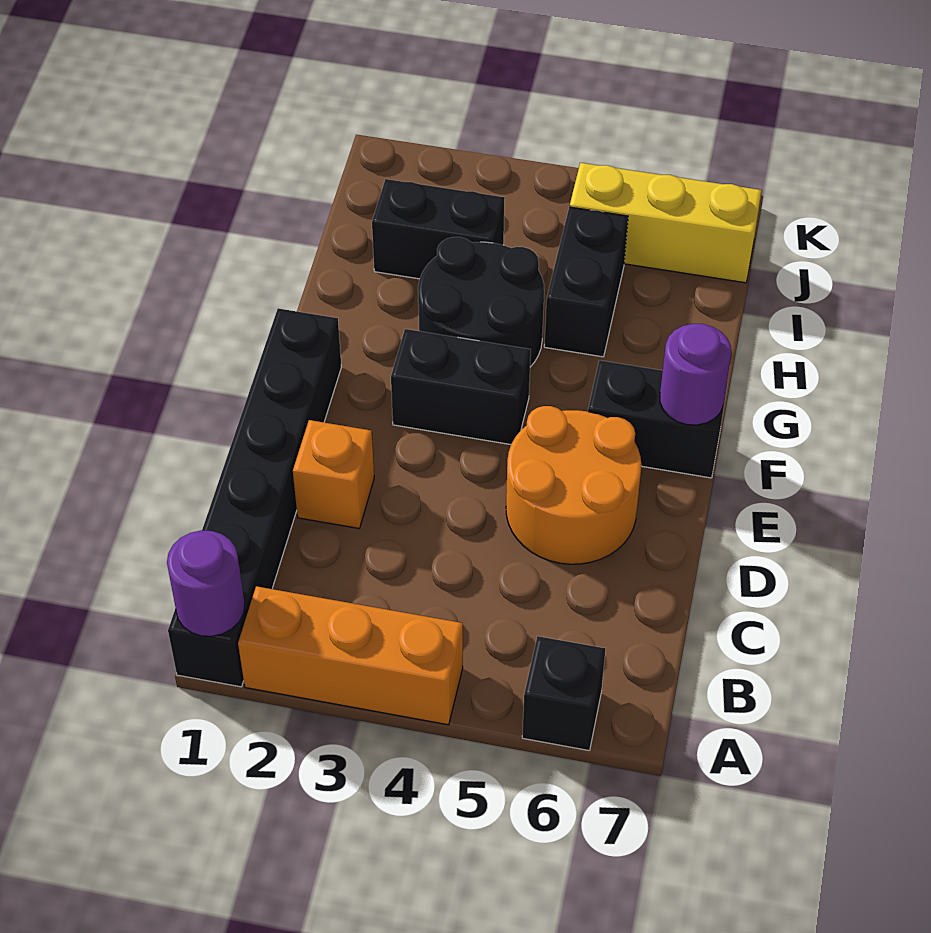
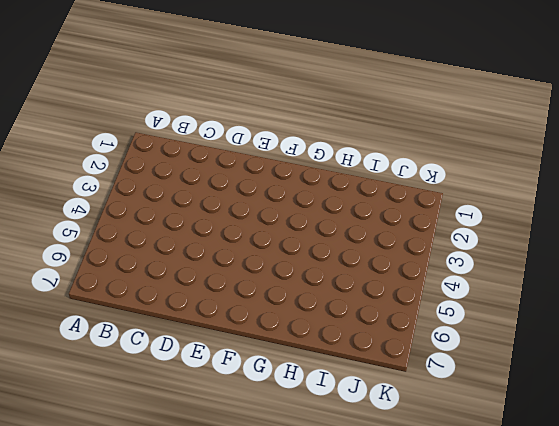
none -> black brick A1:F1 level 1
none -> orange brick A2:A4 level 1
none -> black brick A6 level 1

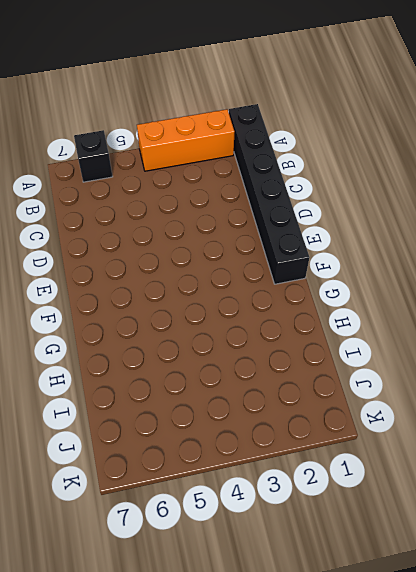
none -> orange brick D2 level 1
none -> orange round brick D5:E6 level 1
none -> black brick F3:F4 level 1

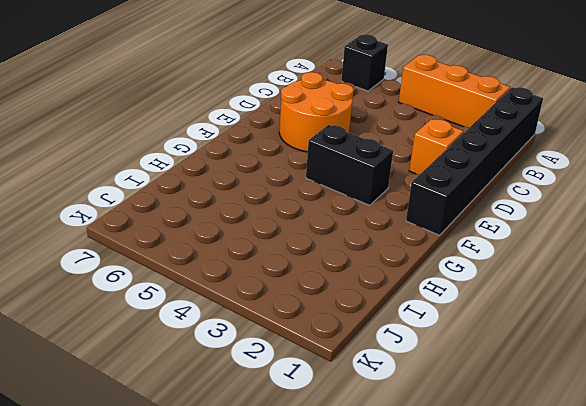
none -> black brick F6:F7 level 1
none -> black round brick G3:H4 level 1
none -> black brick H5:I5 level 1

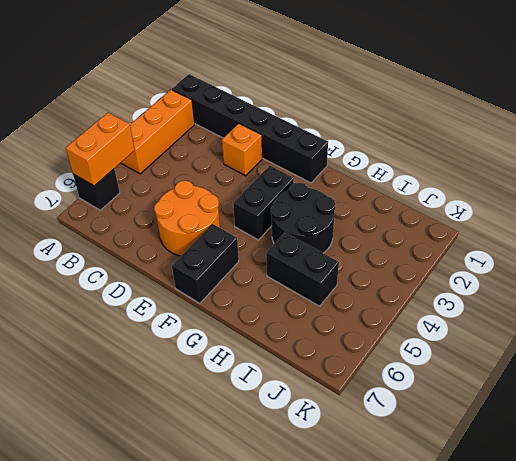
orange brick A5:A6 level 2 -> none
none -> black brick I2:I3 level 1
none -> yellow brick J5:J7 level 1
none -> purple round brick A1 level 2

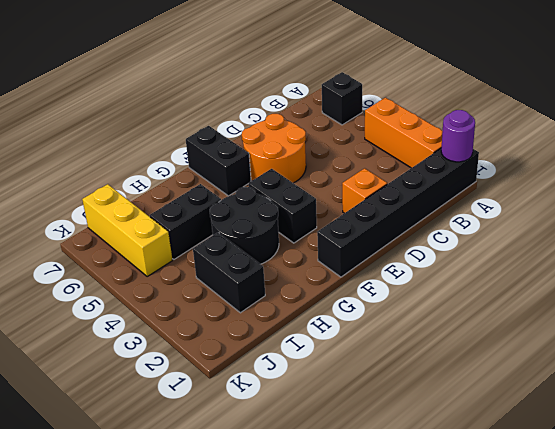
none -> purple round brick F7 level 2

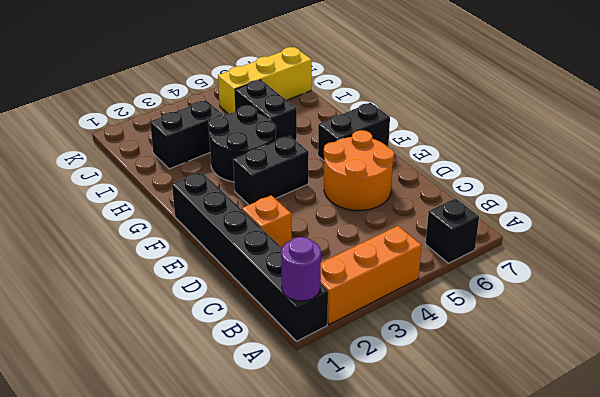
none -> purple round brick F7 level 2

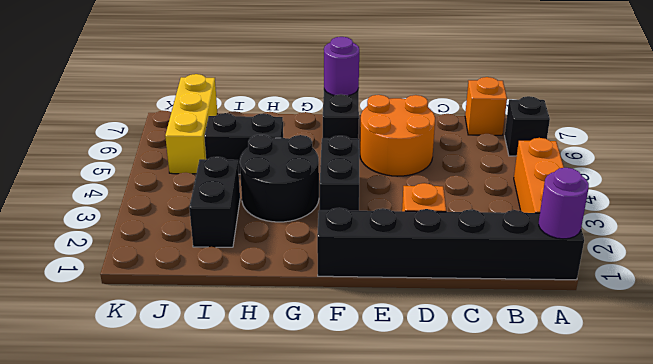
orange brick B7 level 1 -> none

